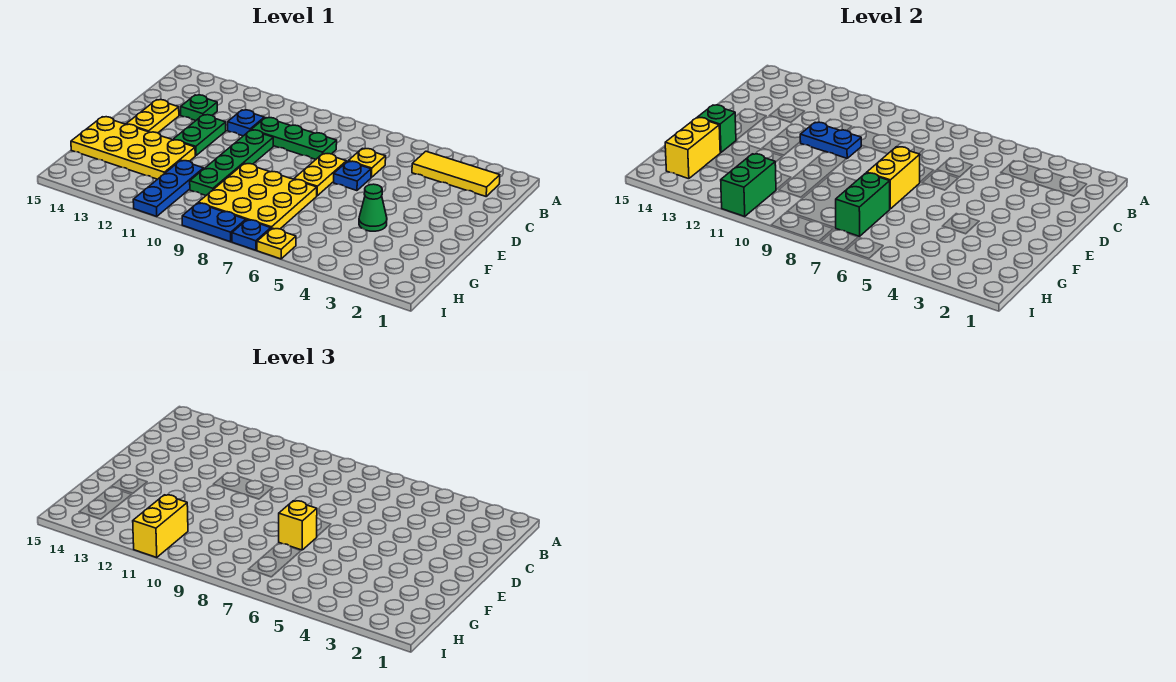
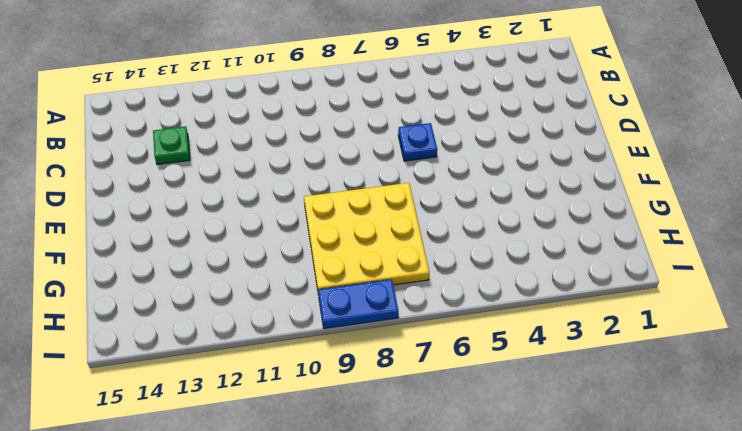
none -> yellow tile B2:B4 level 1
none -> yellow plate C6 level 1
none -> green plate C8:C10 level 1

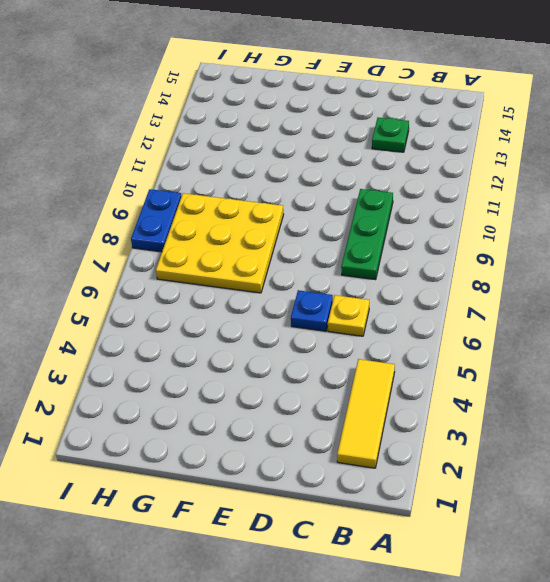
none -> blue plate C11 level 1
none -> yellow plate D7:E7 level 1
none -> green plate D10:G10 level 1

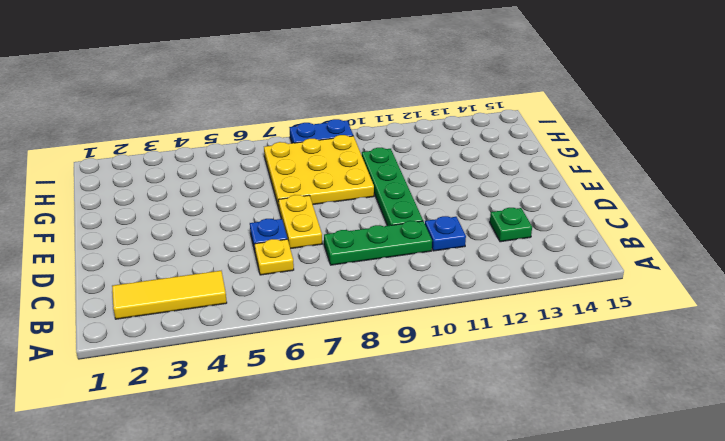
none -> green plate D12:E12 level 1
none -> yellow plate D14:E14 level 1
none -> green cone F4 level 1

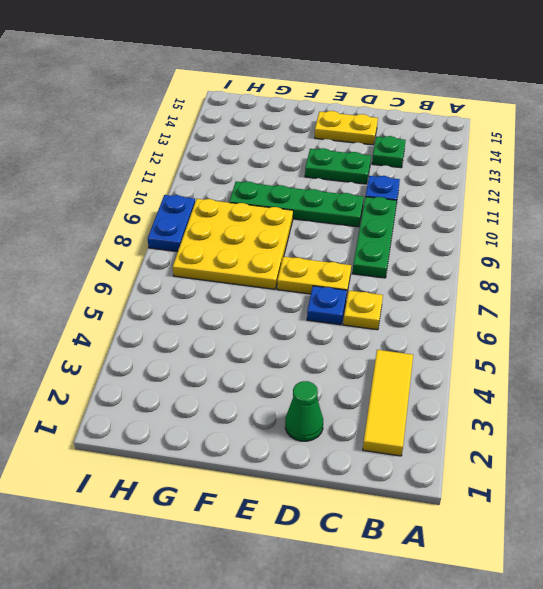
green cone D2 level 1 -> green cone F4 level 1
none -> yellow plate F12:G15 level 1
none -> blue plate G11:I11 level 1
none -> yellow plate I6 level 1

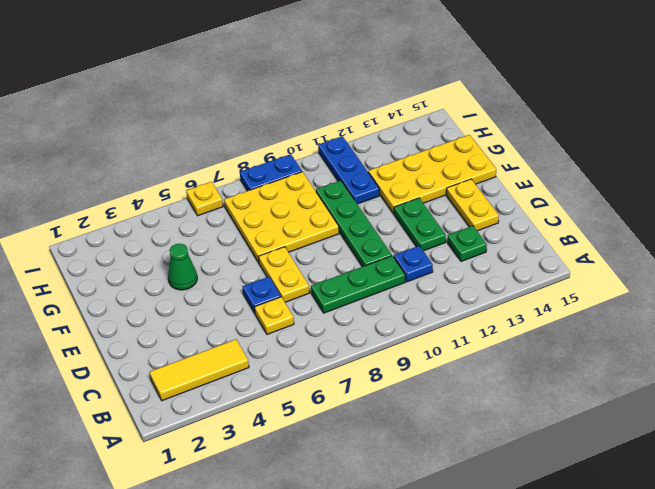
none -> blue plate I7 level 1
none -> blue plate D10:D11 level 2
none -> yellow brick E7:F7 level 2

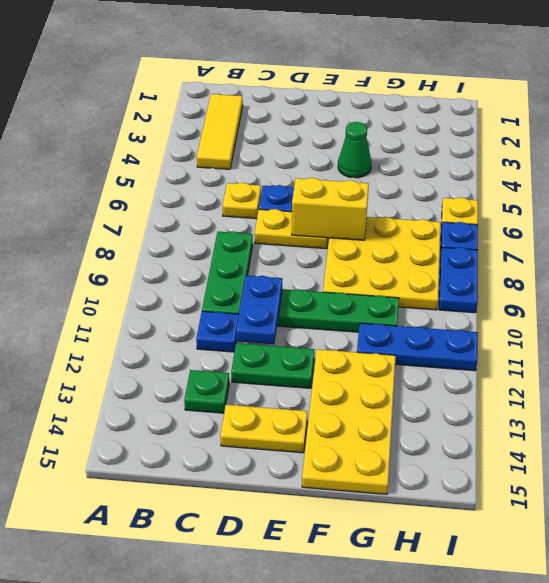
none -> green brick F14 level 2
none -> green brick G7:H7 level 2
none -> yellow brick G14:H14 level 2

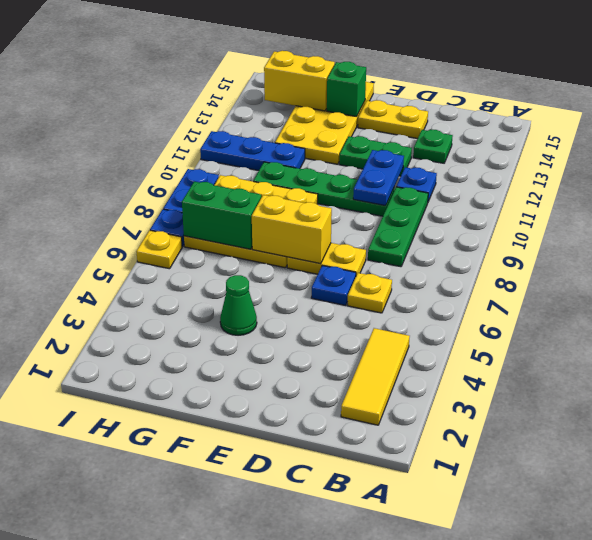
none -> green brick H11:I11 level 2
none -> yellow brick F7 level 3
none -> yellow brick H11:I11 level 3

